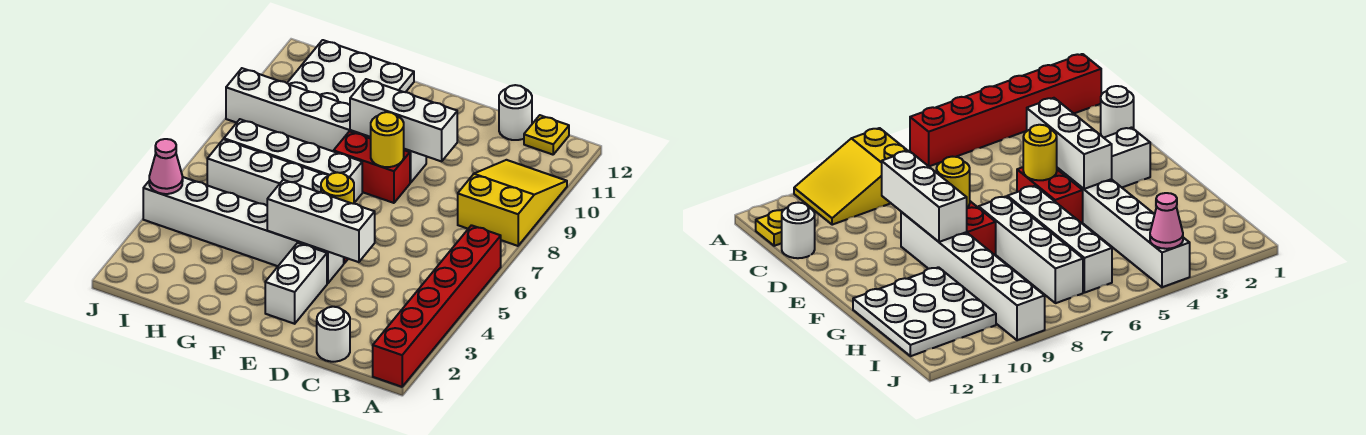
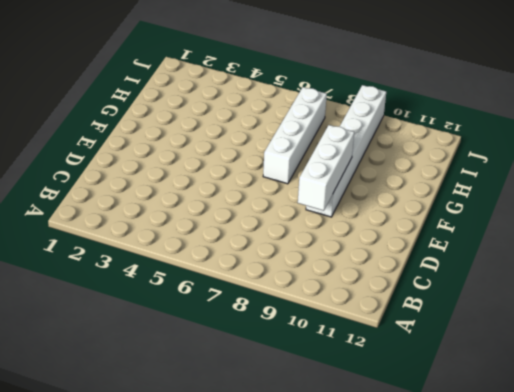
none -> red brick A1:A6 level 1
none -> yellow slope A8:B10 level 1 top 8
none -> yellow plate B12 level 1

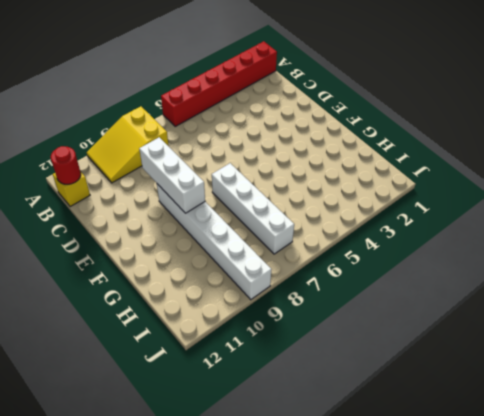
yellow brick B12 level 1 -> yellow plate B12 level 1
red round brick B12 level 2 -> none
none -> white round brick C1 level 1
none -> white round brick C12 level 1
none -> white brick E2:E3 level 1

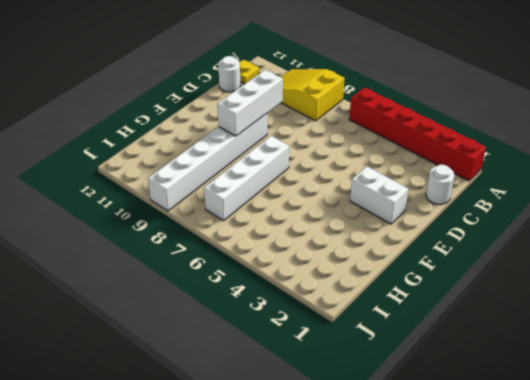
none -> white brick E4:J4 level 1
none -> red brick E5:F5 level 1
none -> red brick E8:F8 level 1

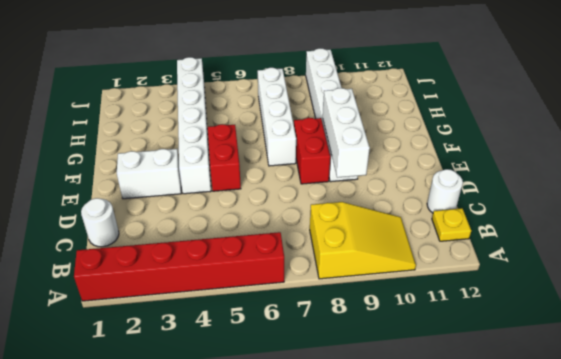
none -> white brick F6:I6 level 1
none -> white plate G10:I12 level 1
none -> white brick D4:F4 level 2

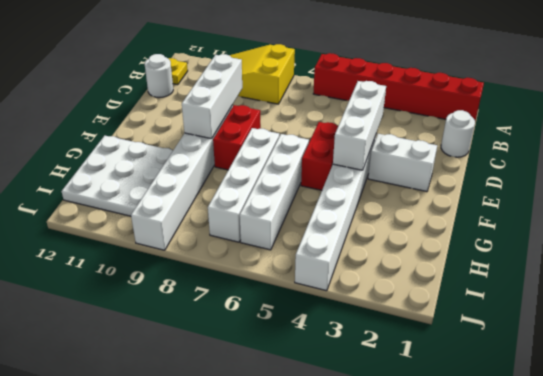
none -> yellow round brick E5 level 2
none -> yellow round brick E8 level 2
none -> pink cone J4 level 2

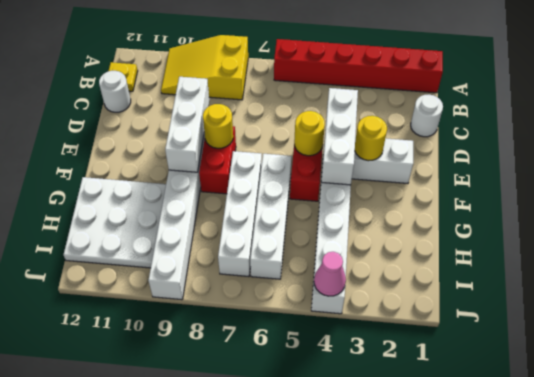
yellow round brick E3 level 2 -> none

